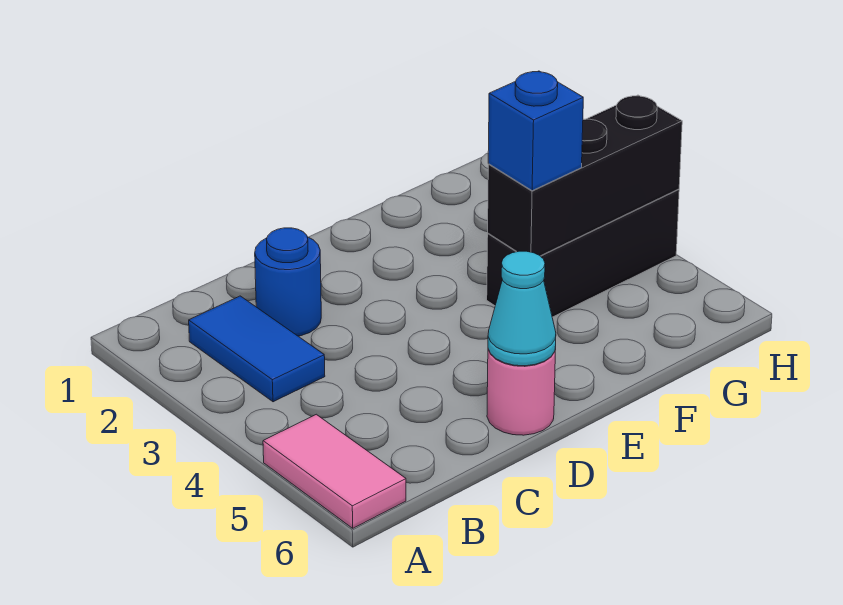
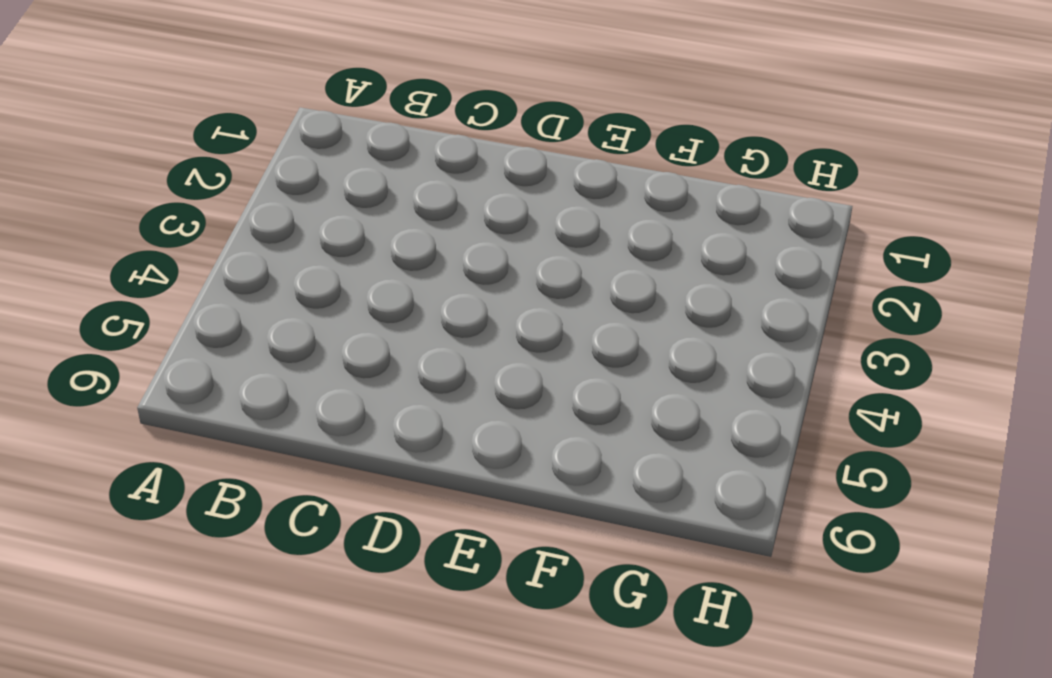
none -> pink tile A5:A6 level 1
none -> blue tile B2:B3 level 1

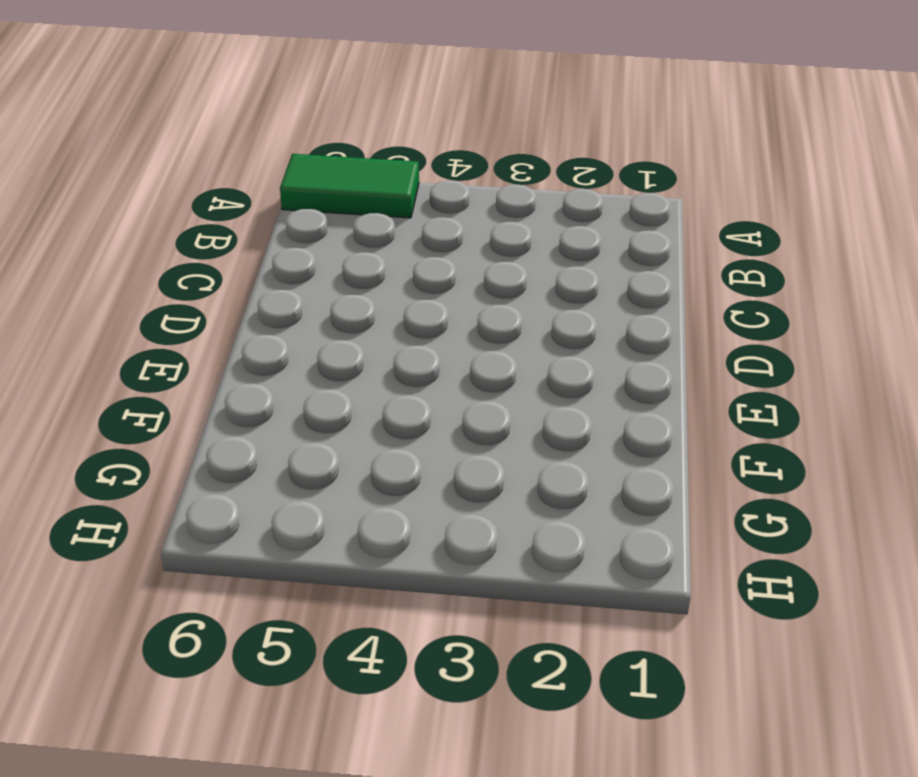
green tile A5:A6 level 1 -> pink tile A5:A6 level 1
none -> blue tile B2:B3 level 1
none -> blue round brick C2 level 1

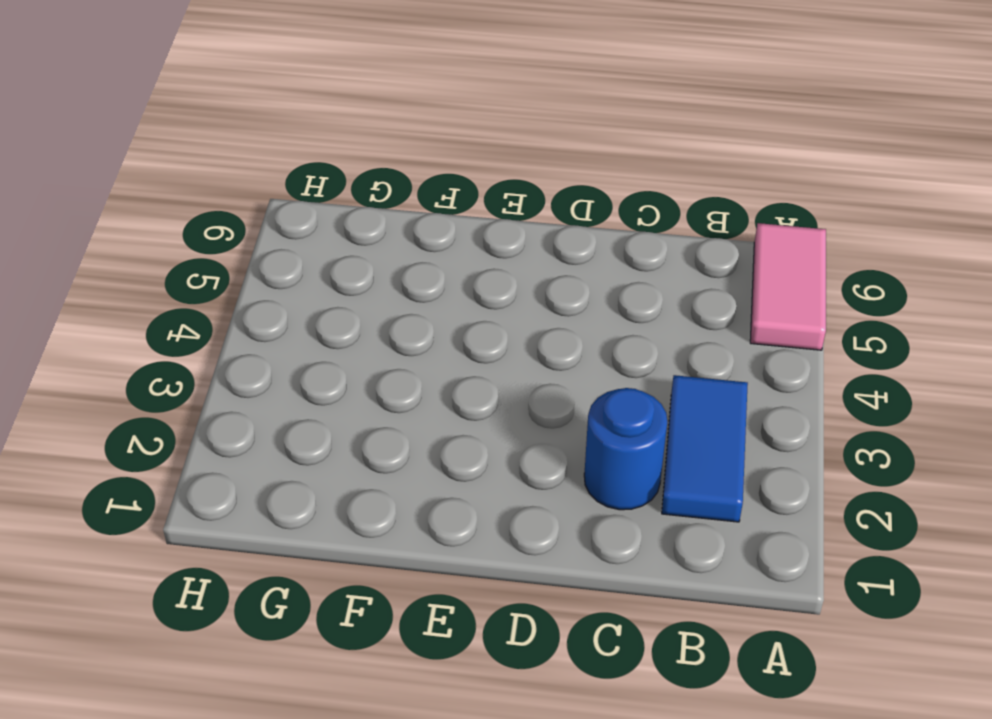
none -> pink round brick D6 level 1
none -> black brick F4:H4 level 1

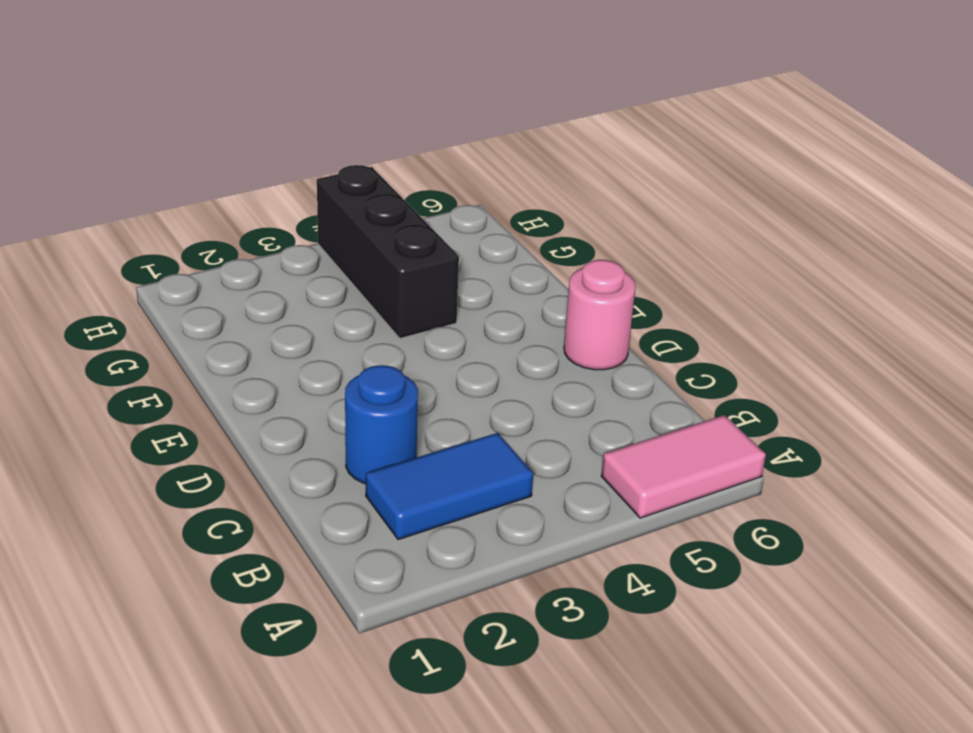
none -> cyan cone D6 level 2
none -> black brick F4:H4 level 2

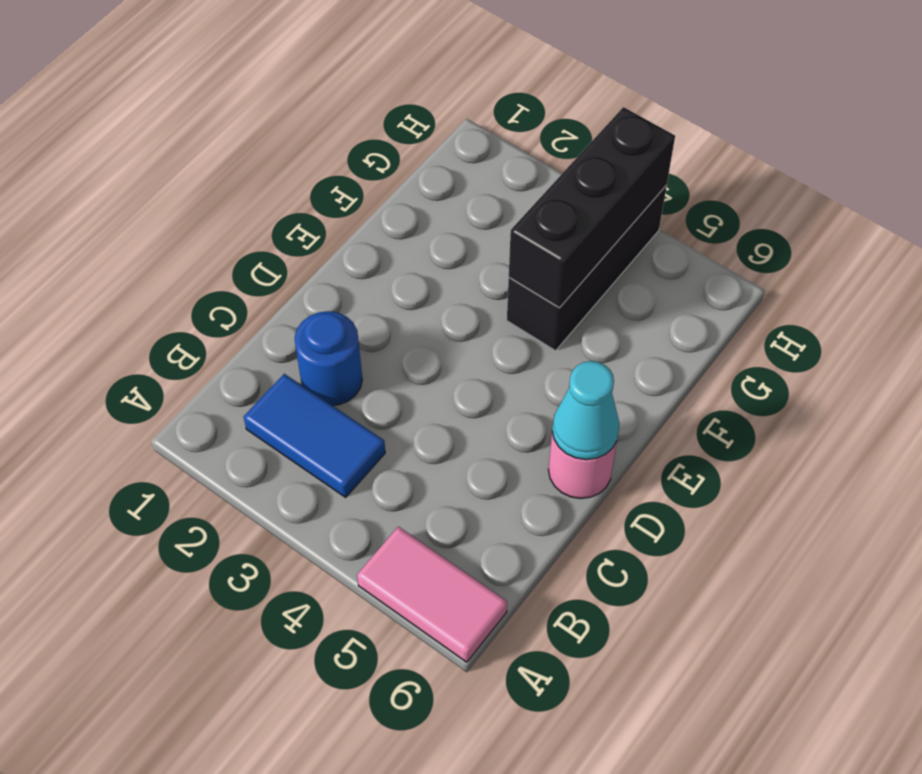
none -> blue brick F4 level 3

